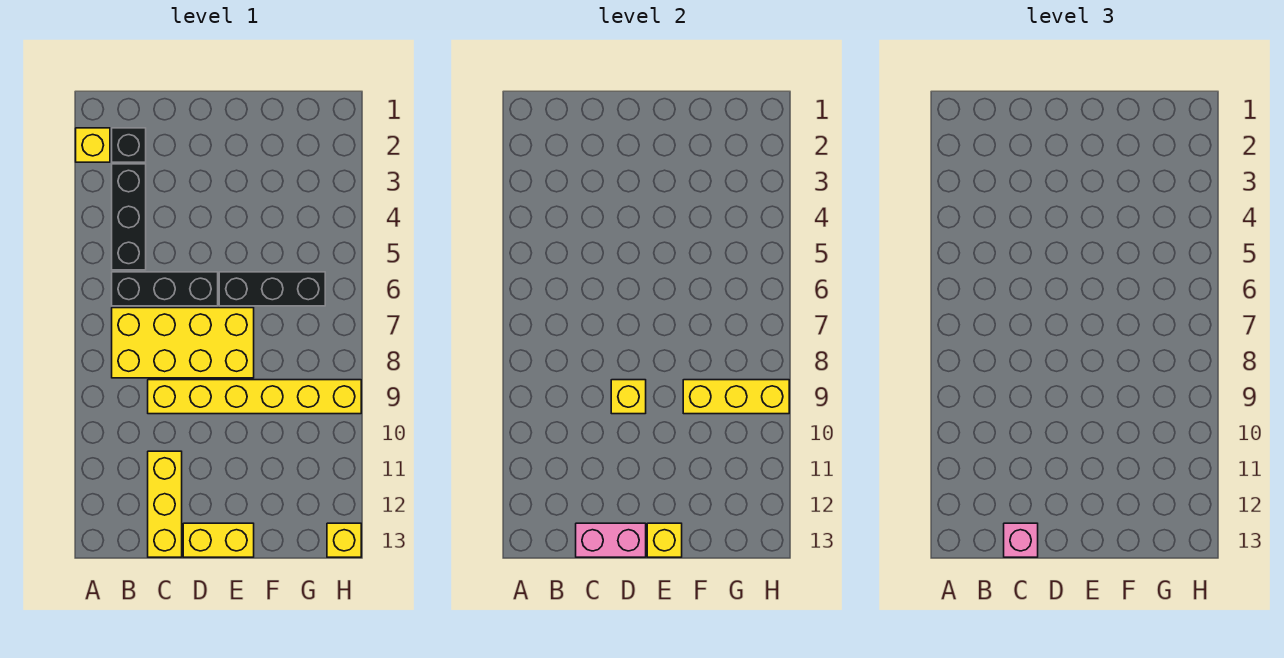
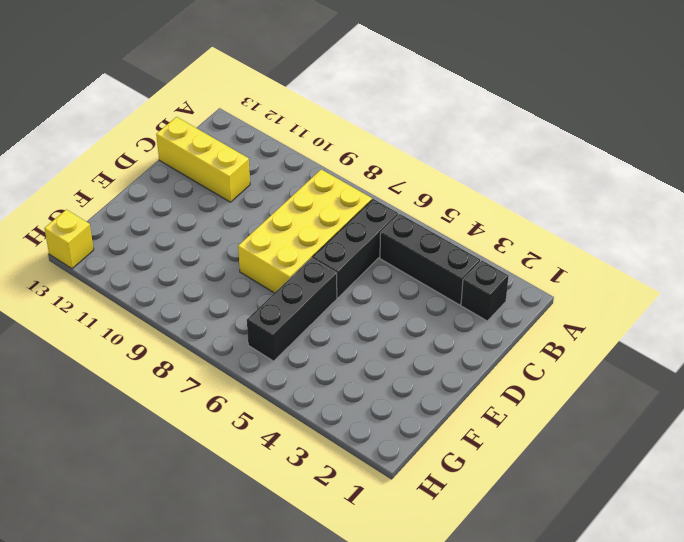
none -> yellow brick A2 level 1
none -> yellow brick C9:H9 level 1
none -> yellow brick D13:E13 level 1

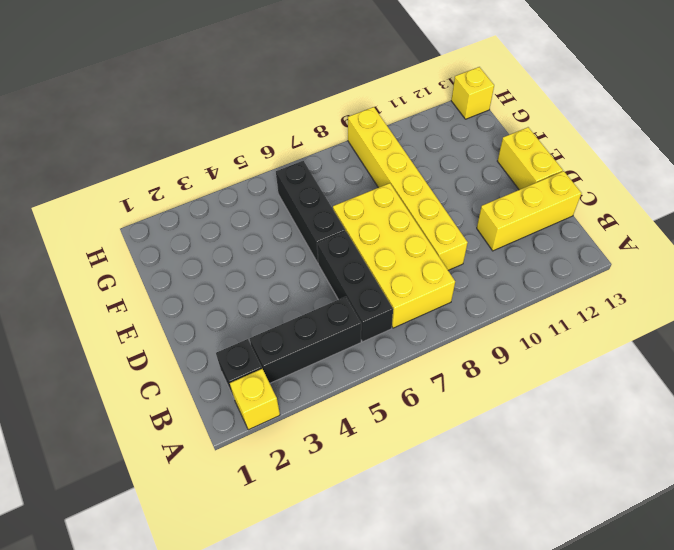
none -> pink brick C13:D13 level 2
none -> yellow brick D9 level 2
none -> yellow brick E13 level 2

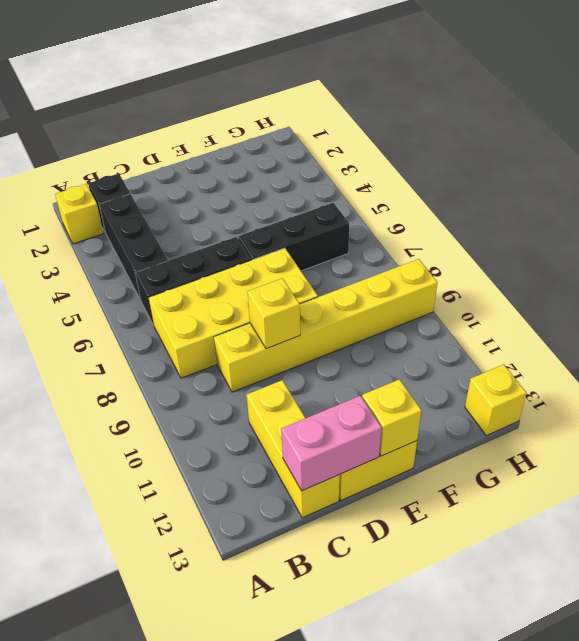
none -> yellow brick F9:H9 level 2
none -> pink brick C13 level 3

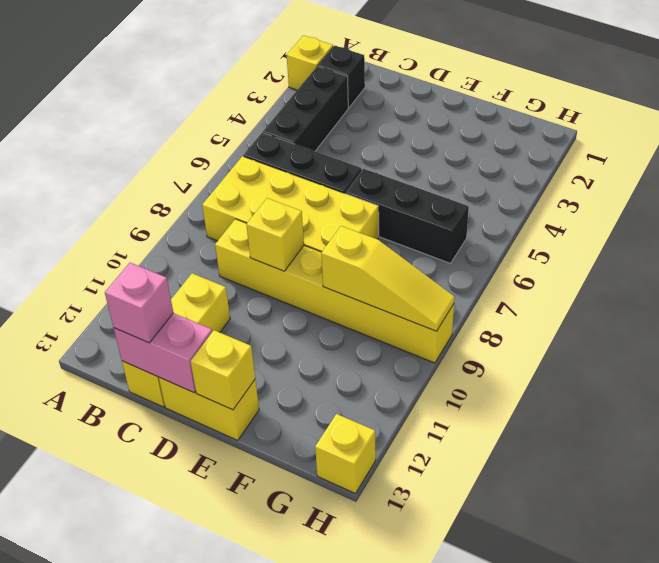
yellow slope F9:H9 level 2 top F -> yellow brick F9:H9 level 2

